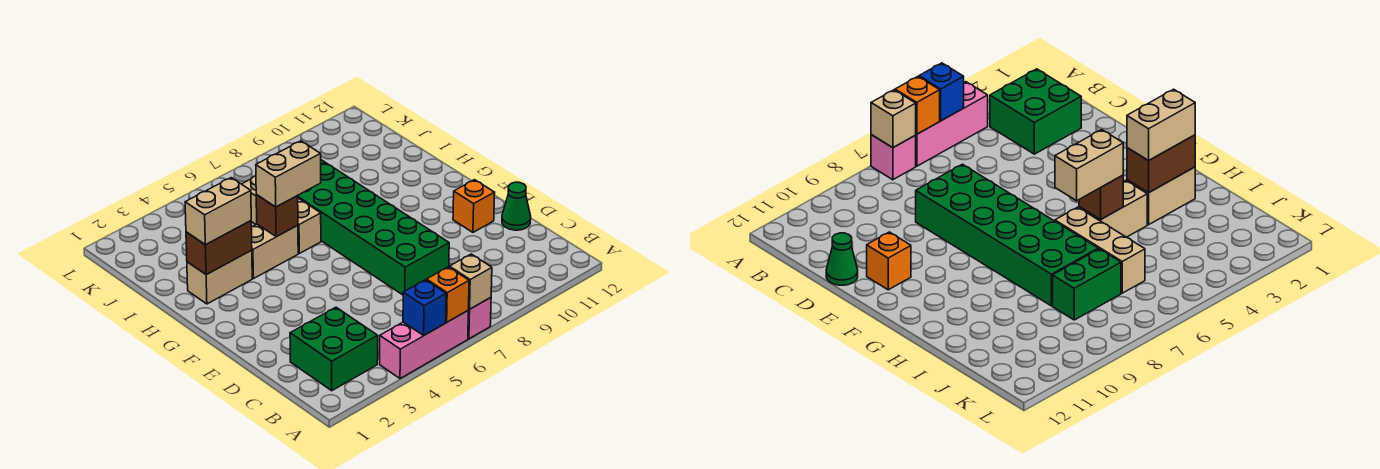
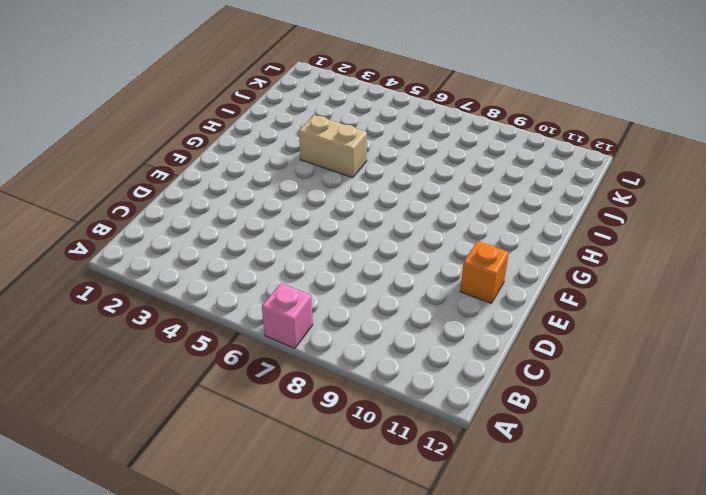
none -> pink brick A4:A6 level 1
none -> green brick B2:C3 level 1
none -> green brick D7:I8 level 1

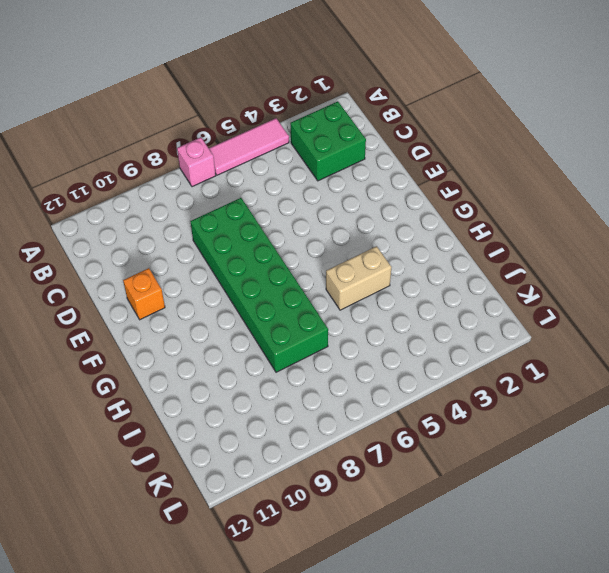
pink tile A4:A6 level 1 -> pink brick A4:A6 level 1
none -> green cone D12 level 1
none -> tan brick H2:H3 level 1
none -> tan brick H6:J6 level 1

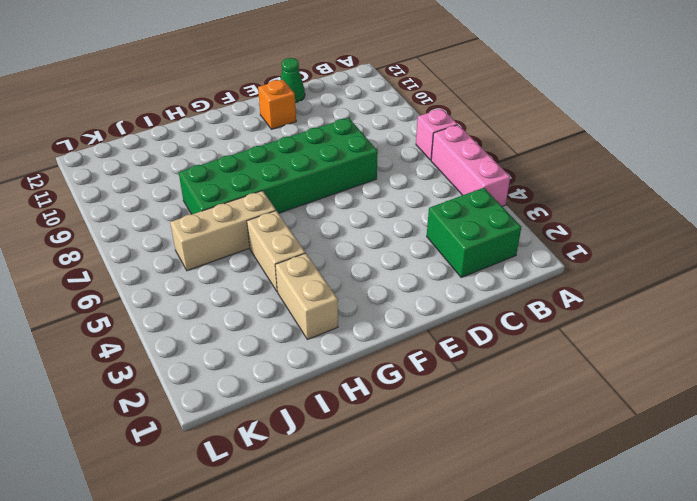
none -> green brick J7:J8 level 1
none -> blue brick A5 level 2
none -> orange brick A6 level 2

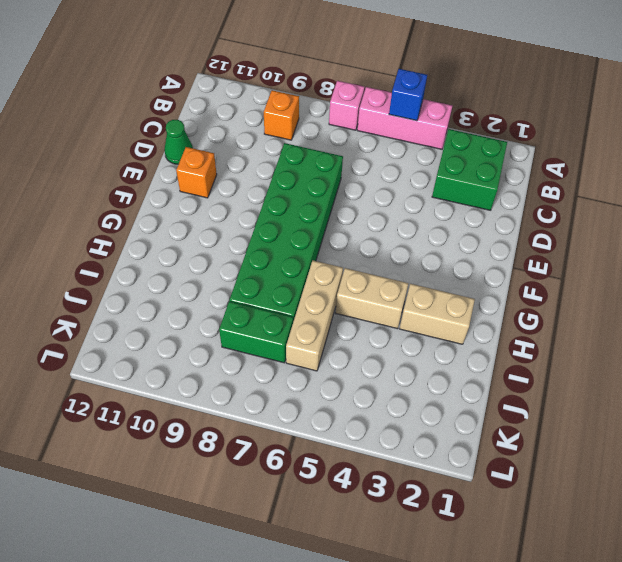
orange brick B9 level 1 -> orange brick A6 level 2
none -> tan brick A7 level 2
none -> brown brick H2:H3 level 2
none -> brown brick H5 level 2

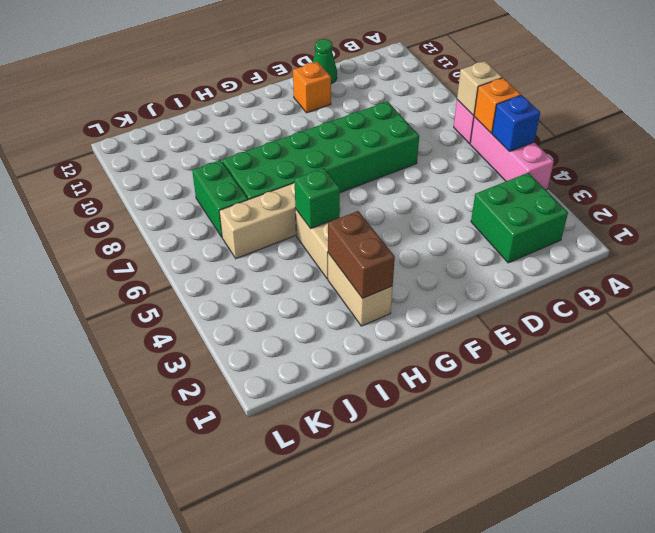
green brick H5 level 2 -> brown brick H5 level 2
none -> tan brick H2:H3 level 3
none -> tan brick H5:H6 level 3

